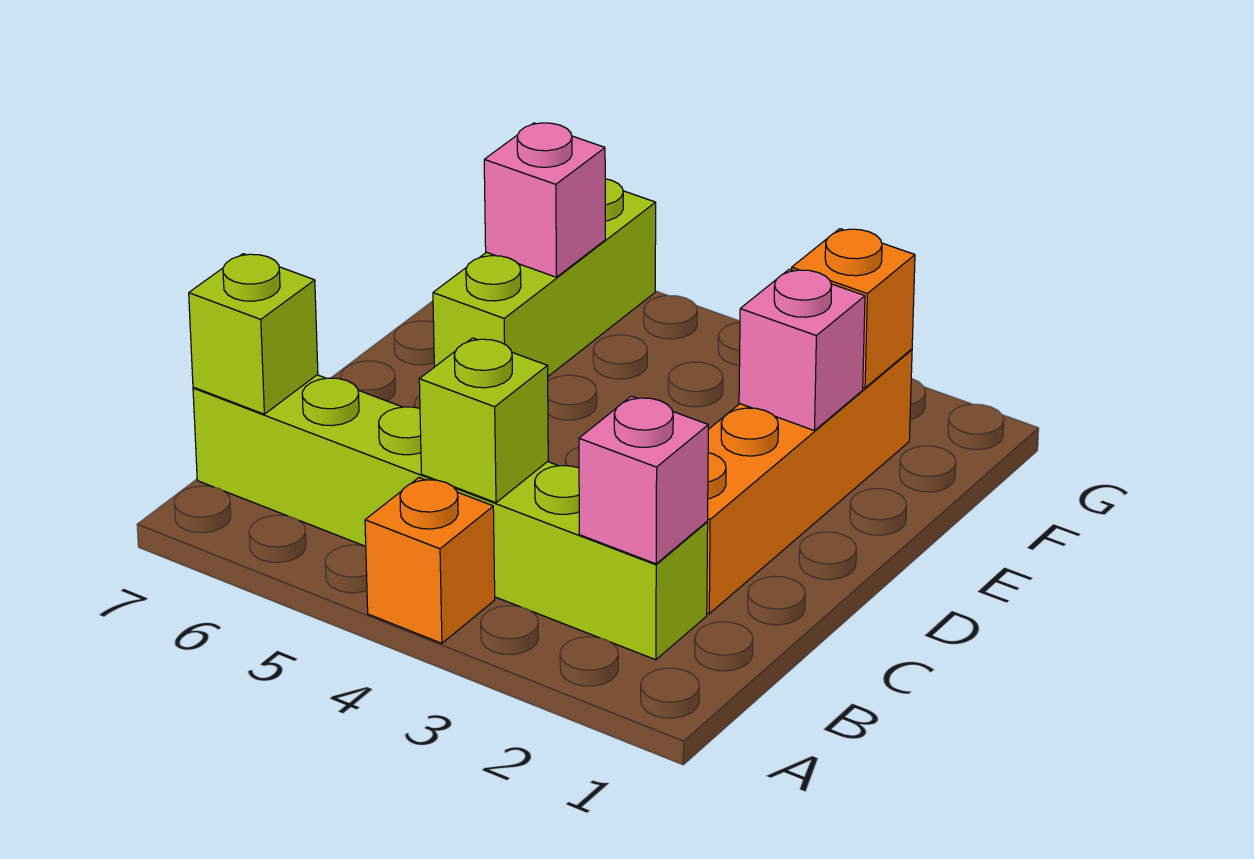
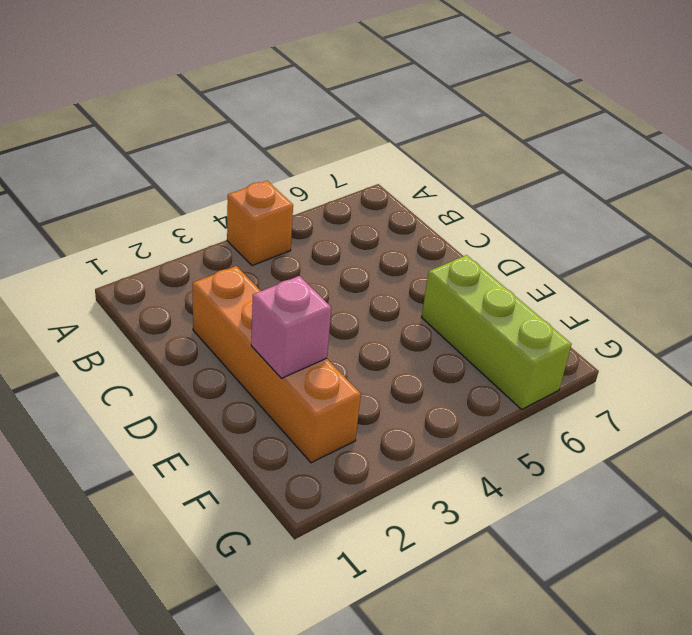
none -> lime brick B2:B7 level 1
none -> pink brick B2 level 2

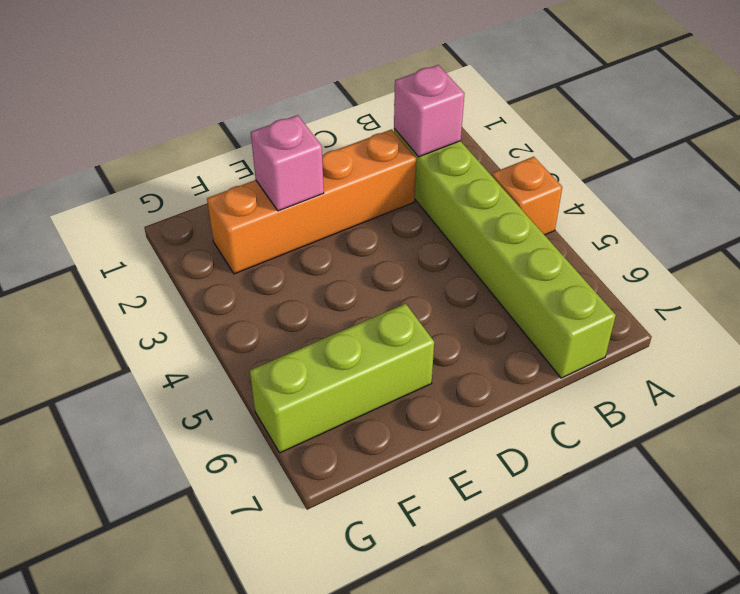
none -> lime brick B4 level 2
none -> lime brick B7 level 2

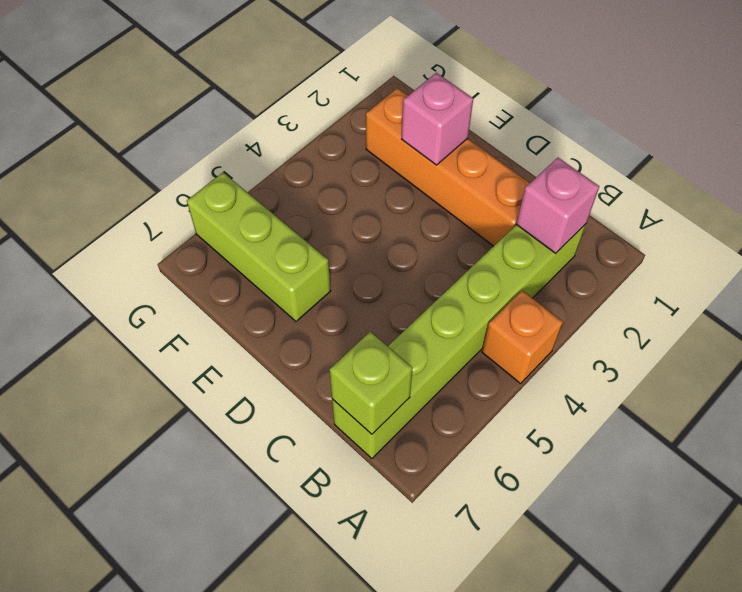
none -> lime brick B4 level 2
none -> orange brick F2 level 2

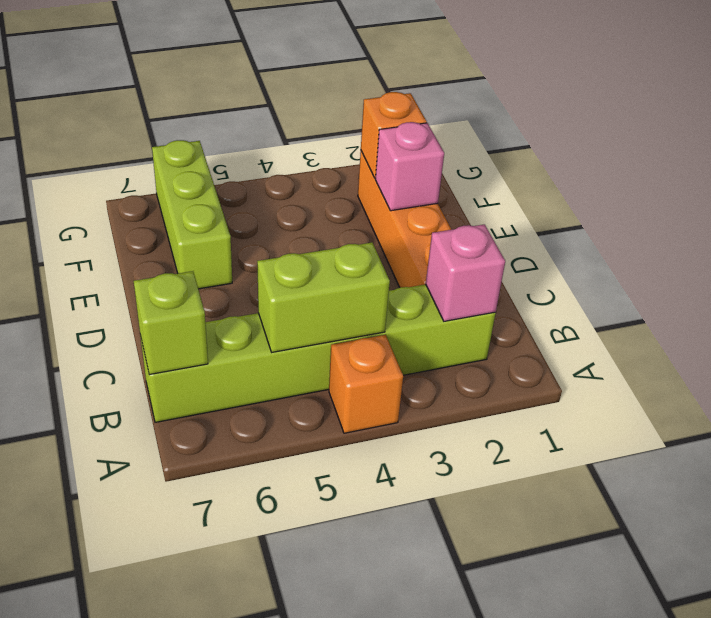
lime brick B4:B5 level 2 -> lime brick B4 level 2
none -> pink brick F6 level 2

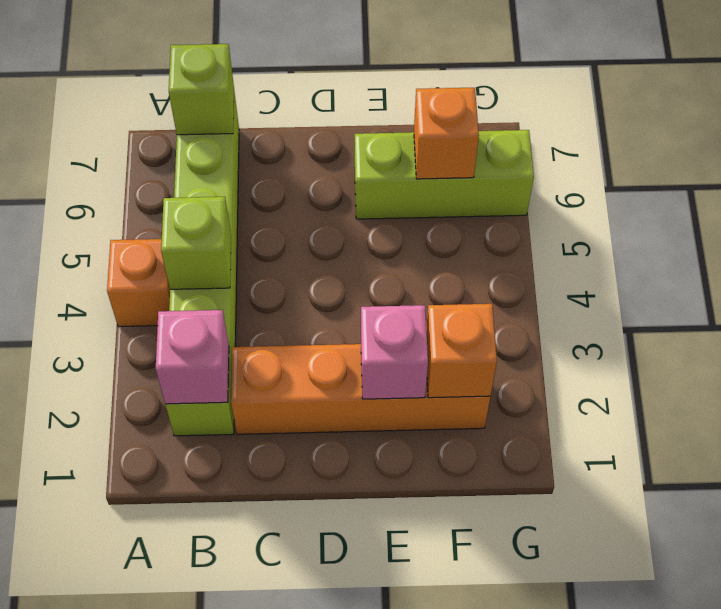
orange brick F6 level 2 -> pink brick F6 level 2

